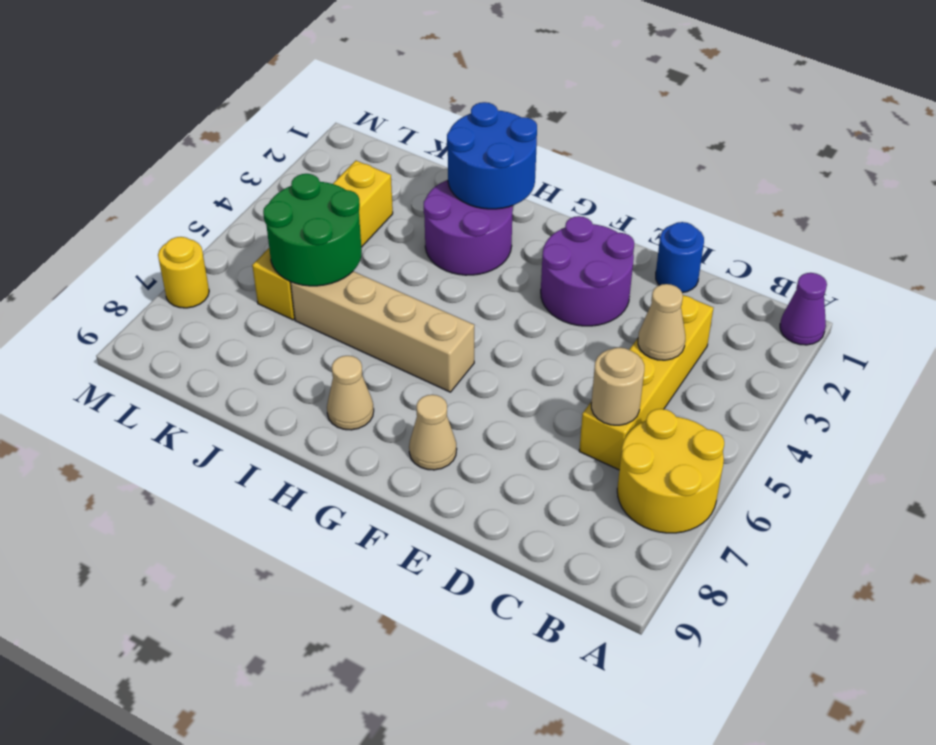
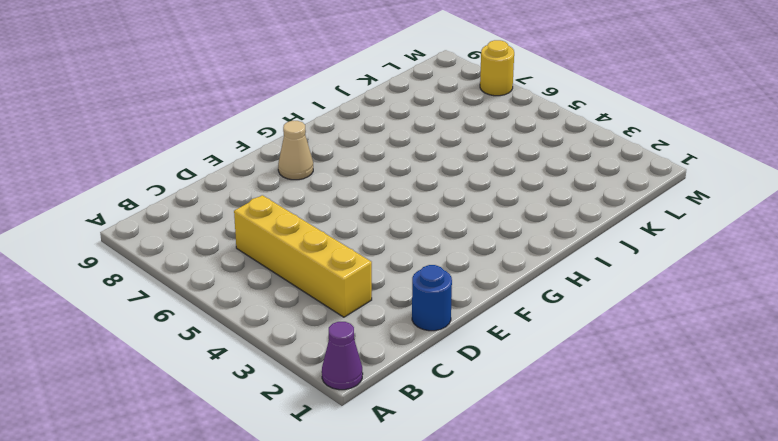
none -> yellow round brick A6:B7 level 1
none -> purple round brick E2:F3 level 1
none -> tan brick G6:J6 level 1

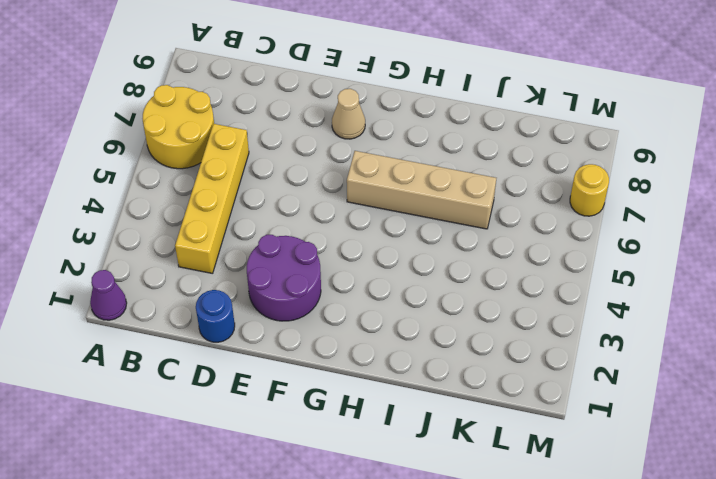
none -> purple round brick H2:I3 level 1
none -> tan cone H8 level 1
none -> yellow brick K3:K6 level 1

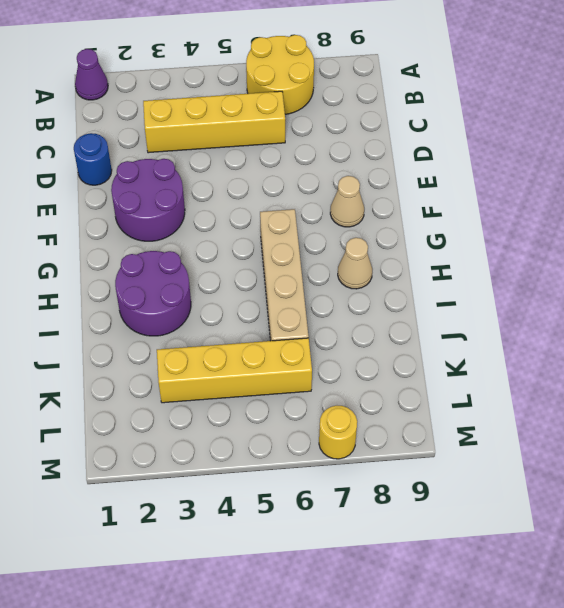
none -> tan cone C4 level 2
none -> tan round brick C6 level 2
none -> blue round brick H1:I2 level 2

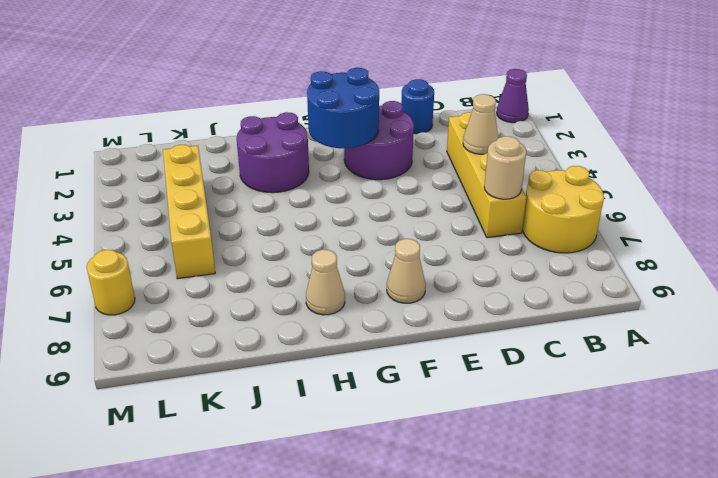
blue round brick F2:G3 level 2 -> blue round brick H1:I2 level 2
none -> tan brick G6:J6 level 1
none -> green round brick J5:K6 level 2

